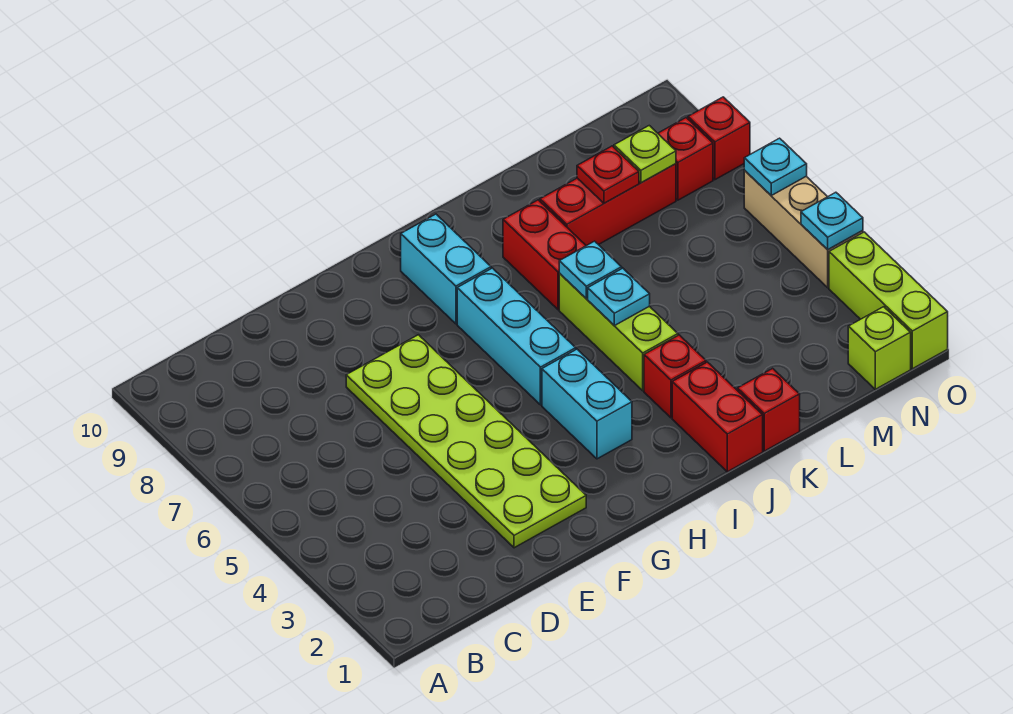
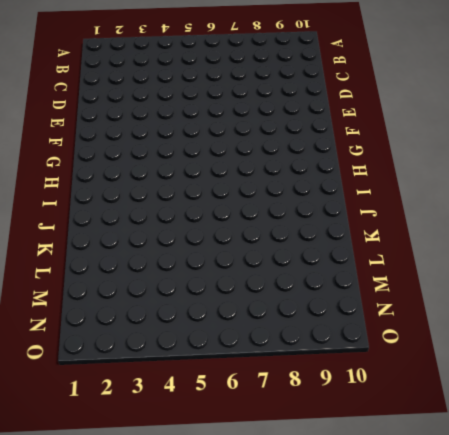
none -> lime plate E2:F7 level 1
none -> cyan brick H3:H4 level 1
none -> cyan brick H5:H7 level 1

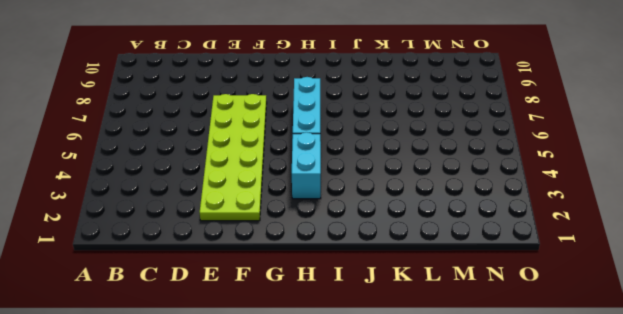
none -> cyan brick H8:H9 level 1
none -> red brick J1:J2 level 1
none -> red brick J3 level 1

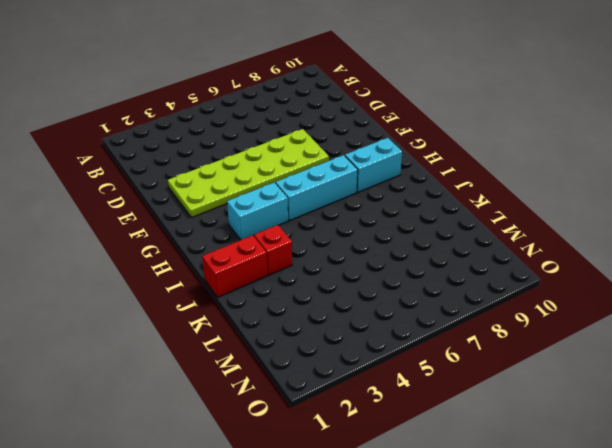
none -> lime brick J4:J6 level 1
none -> red brick J7:J8 level 1
none -> red brick K1 level 1

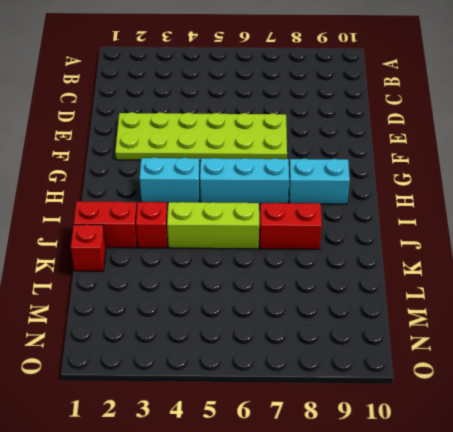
none -> red brick K8:M8 level 1
none -> lime brick N1 level 1
none -> red brick N8 level 1

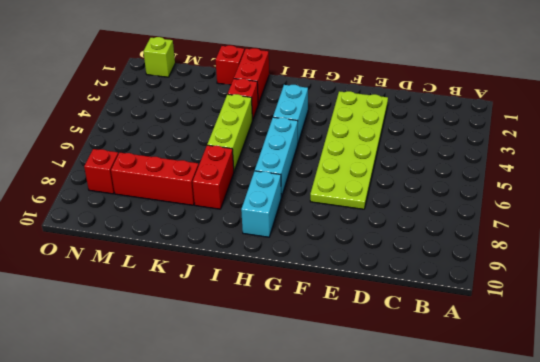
none -> lime brick O1:O3 level 1
none -> tan brick O4:O6 level 1
none -> red brick O8 level 1

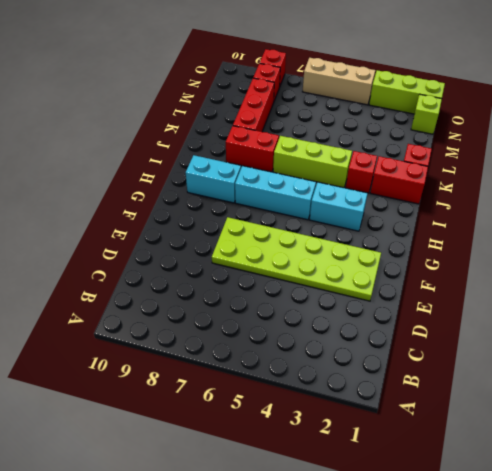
none -> cyan plate J5 level 2
none -> cyan plate J6 level 2
none -> red plate L8 level 2

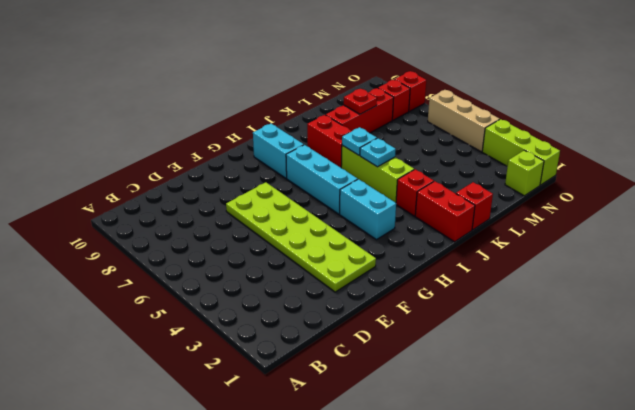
none -> lime plate M8 level 2
none -> cyan plate O4 level 2
none -> cyan plate O6 level 2

